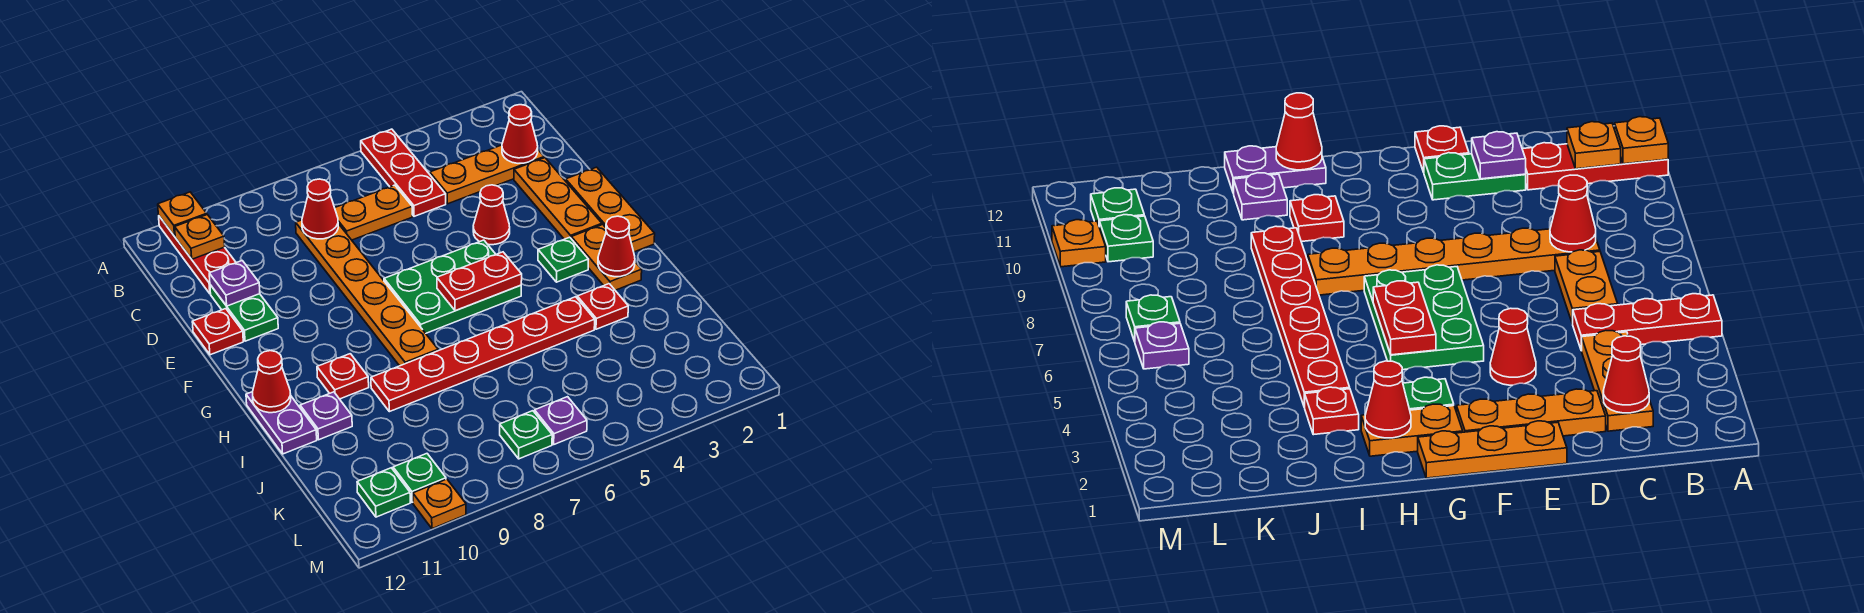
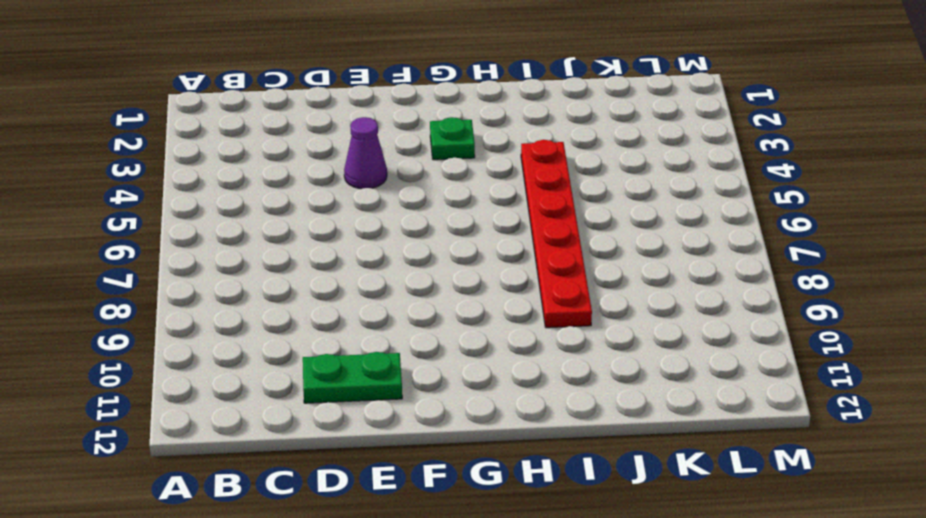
purple cone E4 level 1 -> red cone E4 level 1
none -> red plate A5:C5 level 1
none -> red plate A11:C11 level 1
none -> orange plate C2:C4 level 1
none -> orange plate C6:C7 level 1

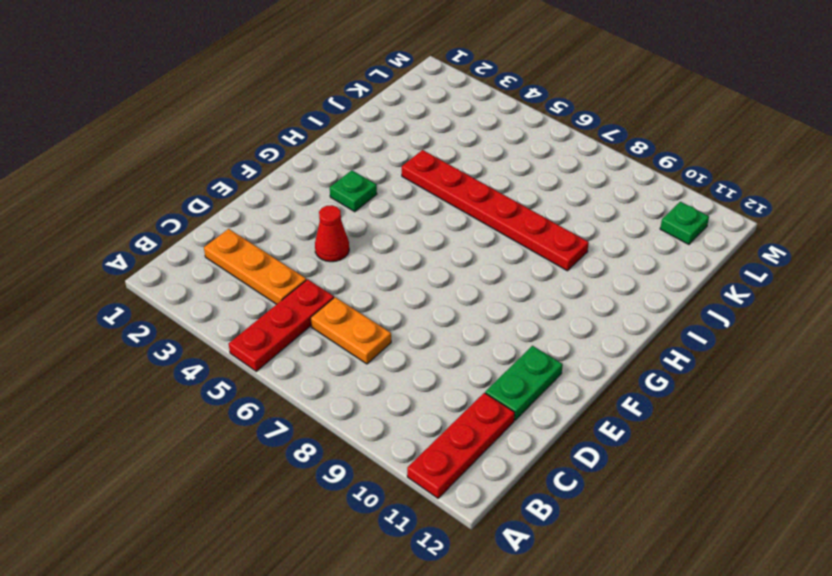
none -> orange plate C8:H8 level 1
none -> orange plate D2:F2 level 1
none -> orange plate E1:G1 level 1
none -> red plate E12 level 1

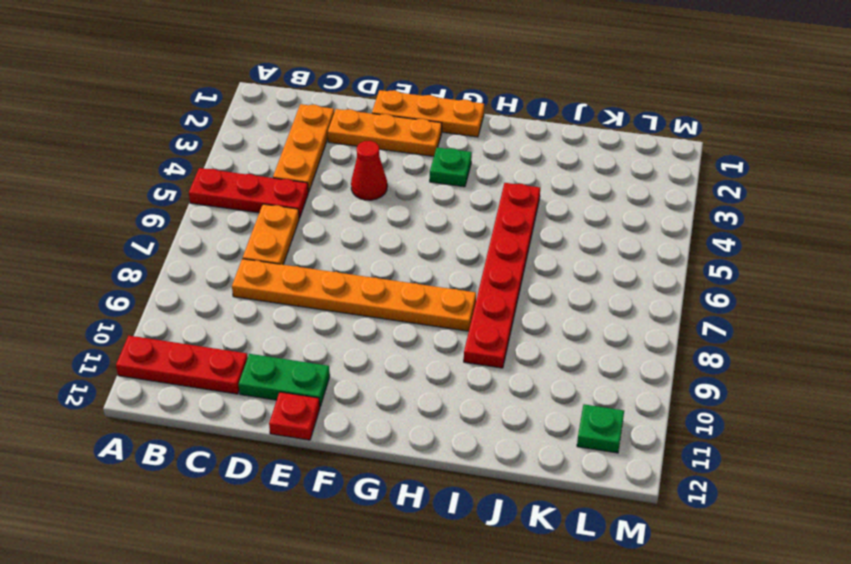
none -> green plate F5:G7 level 1
none -> orange plate G2:H2 level 1
none -> red plate H10 level 1
none -> purple plate H12:I12 level 1

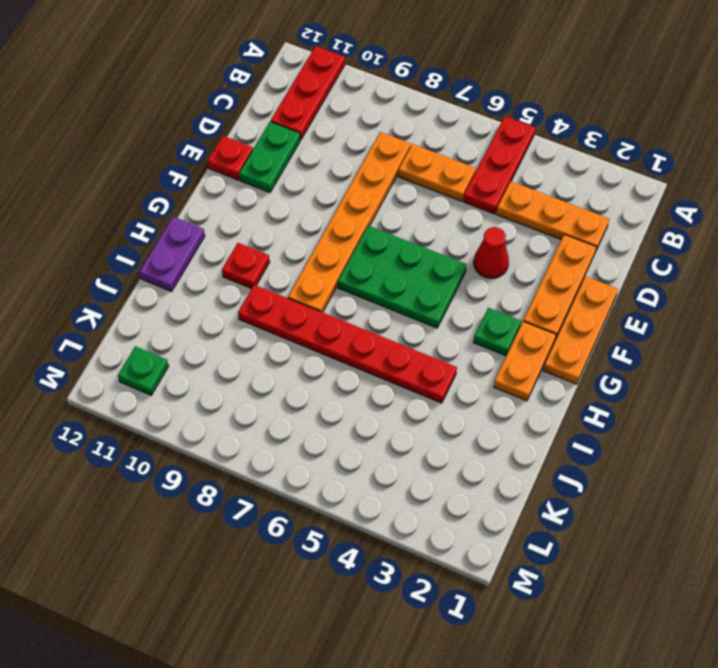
none -> red plate I3 level 1
none -> purple plate I11 level 1
none -> purple plate L6 level 1
none -> green plate L7 level 1

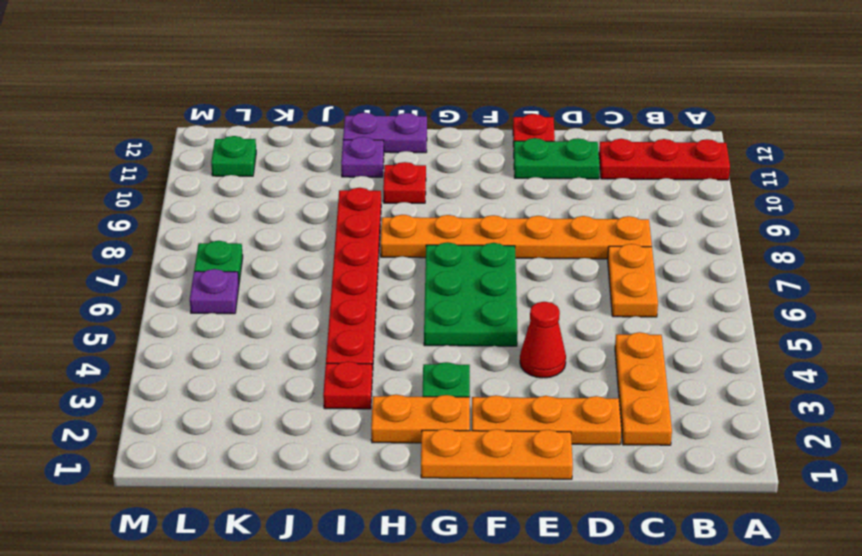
none -> red plate A5:C5 level 1
none -> green plate L10 level 1
none -> orange plate M10 level 1
none -> orange plate A11 level 2

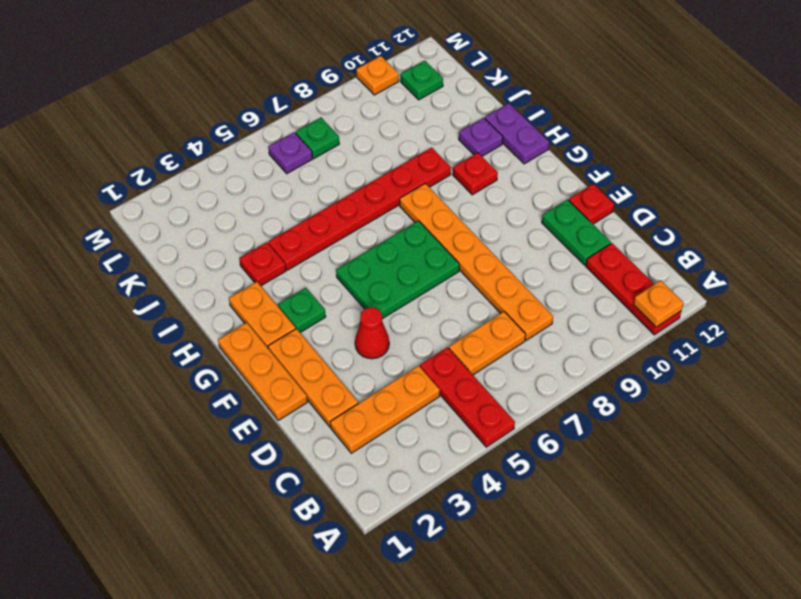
none -> green plate L10 level 1
none -> orange plate B11 level 2
none -> red cone C2 level 2
none -> red cone C8 level 2

